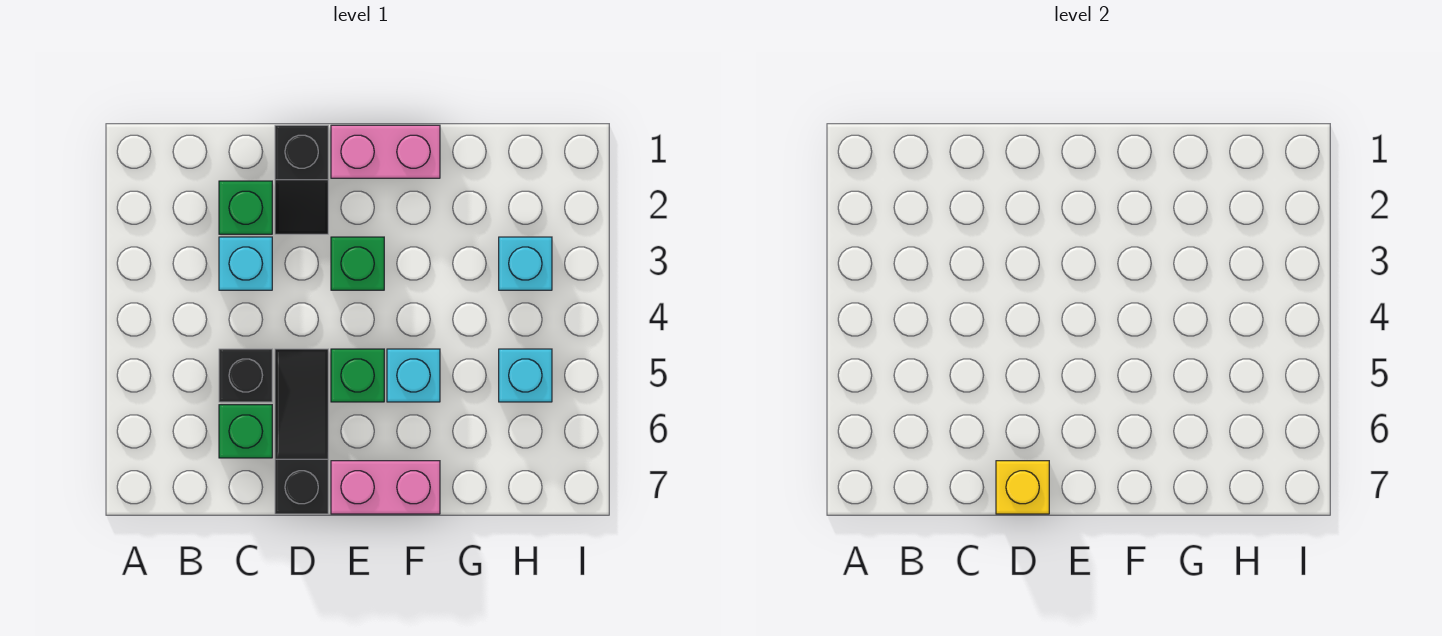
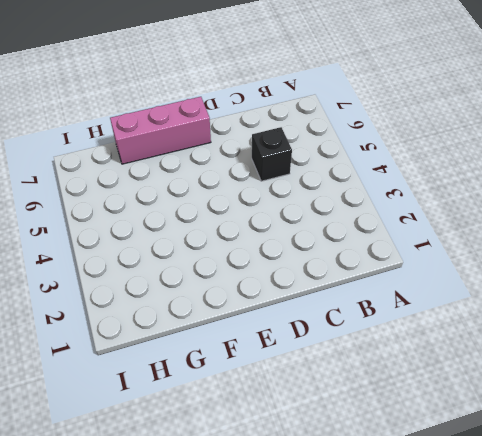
pink brick E7:G7 level 1 -> pink brick E7:F7 level 1
none -> green brick C2 level 1
none -> cyan brick C3 level 1
none -> green brick C6 level 1

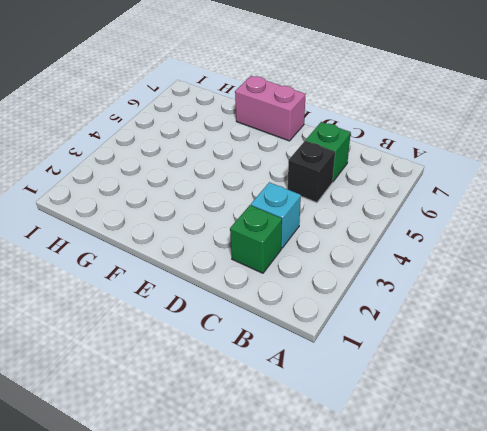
none -> black slope D1:D2 level 1 top 1
none -> black slope D5:D7 level 1 top 7
none -> pink brick E1:F1 level 1

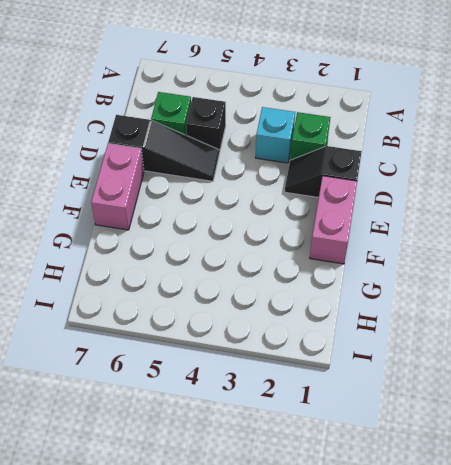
none -> green brick E3 level 1
none -> green brick E5 level 1
none -> cyan brick F5 level 1

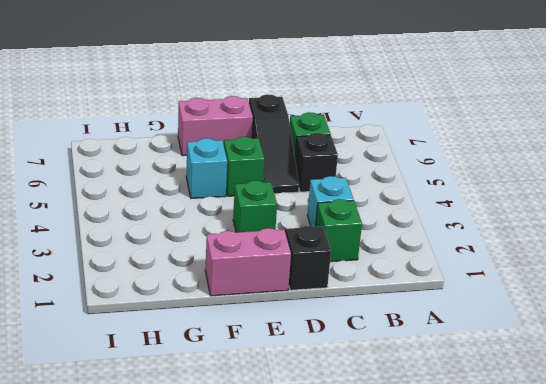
none -> cyan brick H3 level 1
none -> cyan brick H5 level 1
none -> yellow brick D7 level 2

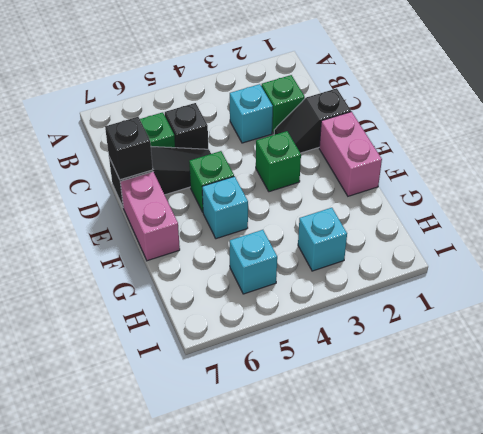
black brick D7 level 2 -> yellow brick D7 level 2

